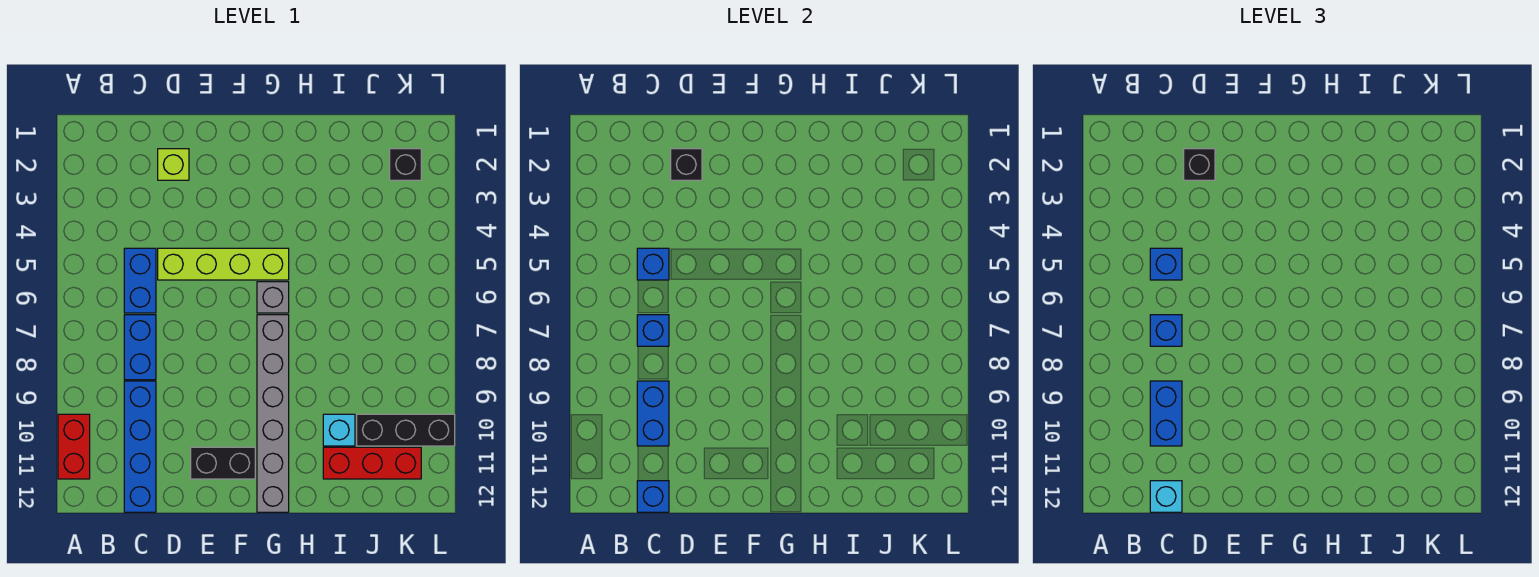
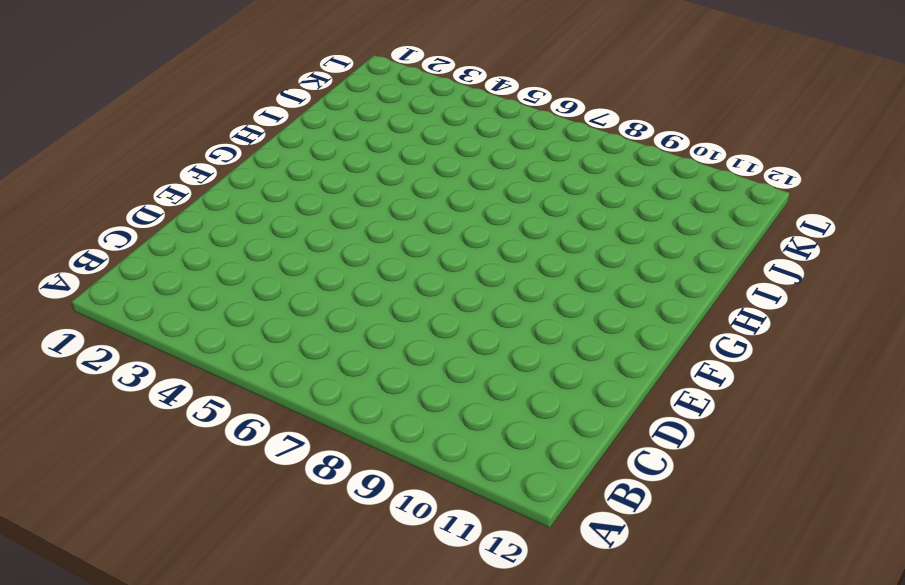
none -> red brick A10:A11 level 1
none -> blue brick C5:C6 level 1
none -> blue brick C7:C8 level 1

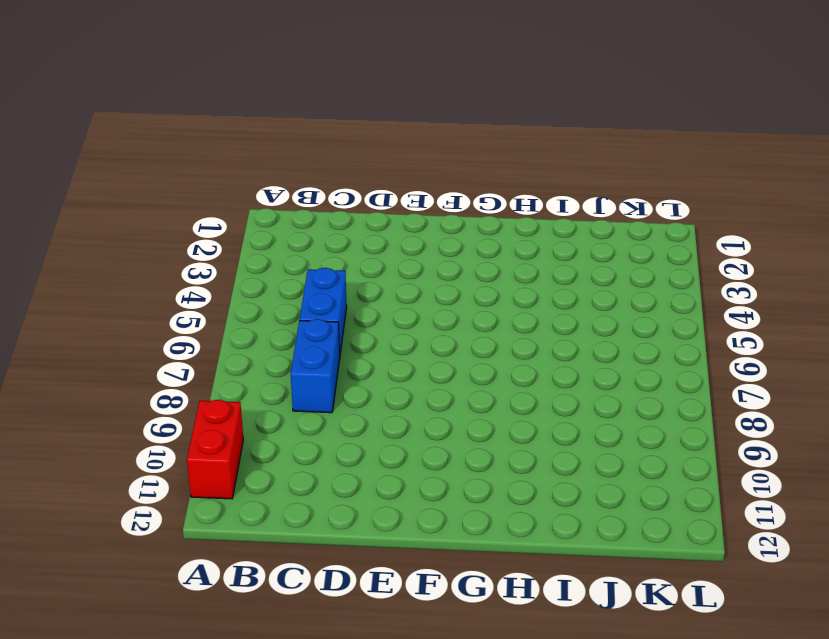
none -> blue brick C9:C12 level 1
none -> lime brick D2 level 1
none -> lime brick D5:G5 level 1

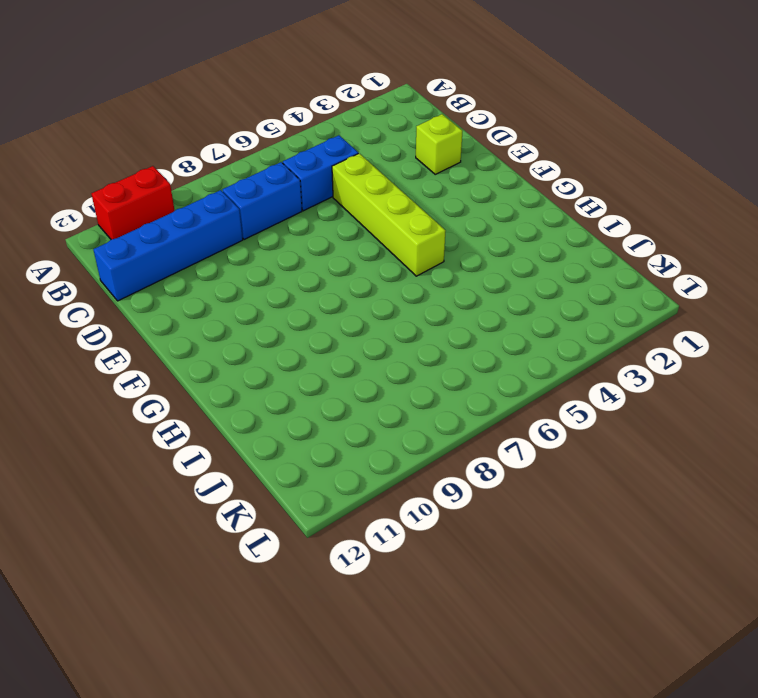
none -> black brick E11:F11 level 1
none -> grey brick G6 level 1
none -> grey brick G7:G12 level 1

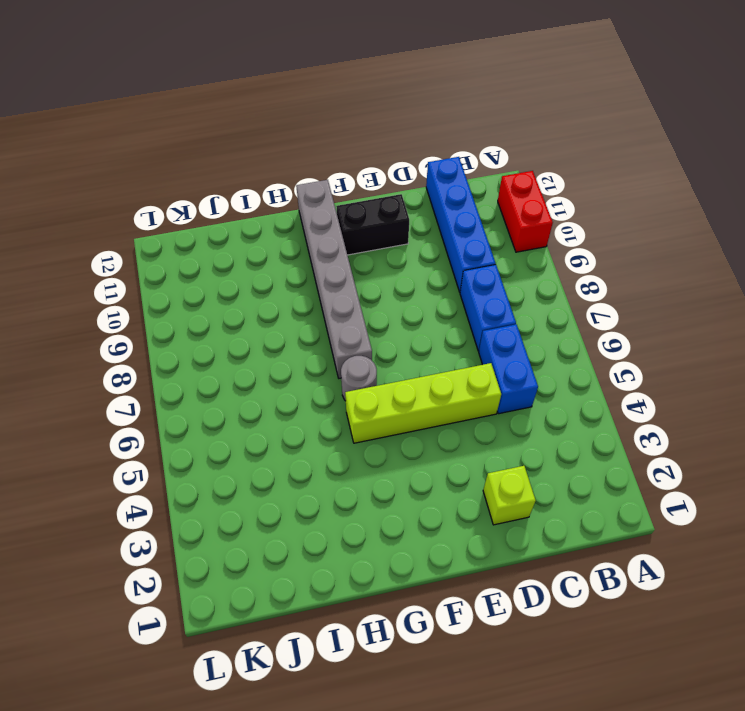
grey round brick G6 level 1 -> grey brick G6 level 1
none -> cyan brick I10 level 1
none -> red brick I11:K11 level 1
none -> black brick J10:L10 level 1

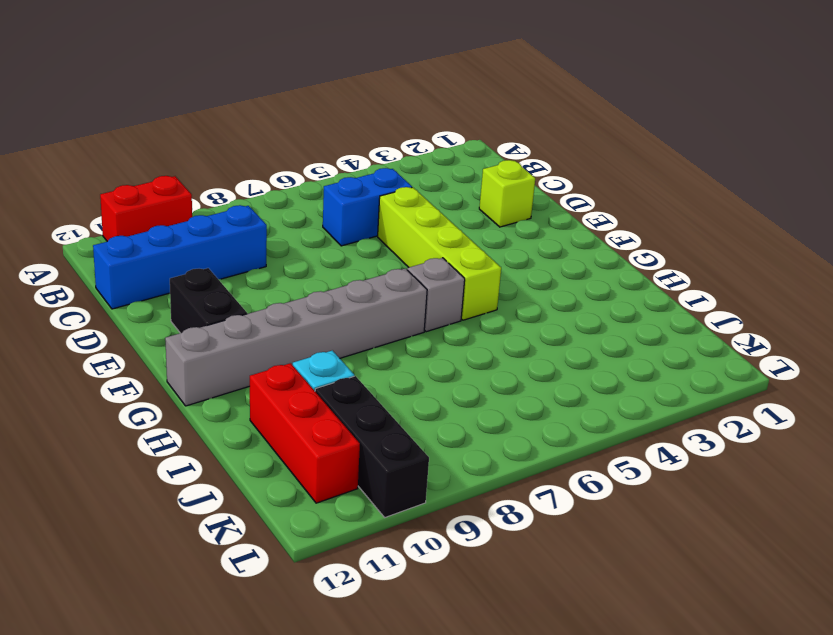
none -> blue brick C7:C8 level 1
none -> black brick K2 level 1
none -> blue brick C5 level 2

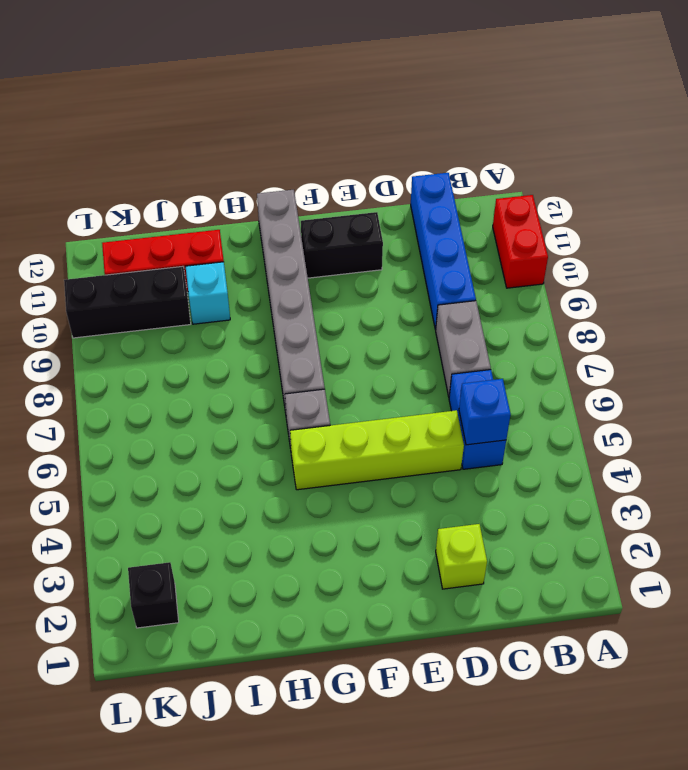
grey brick C7:C8 level 1 -> blue brick C7:C8 level 1
none -> blue brick C7 level 2
none -> blue brick C9:C10 level 2
none -> blue brick C12 level 2

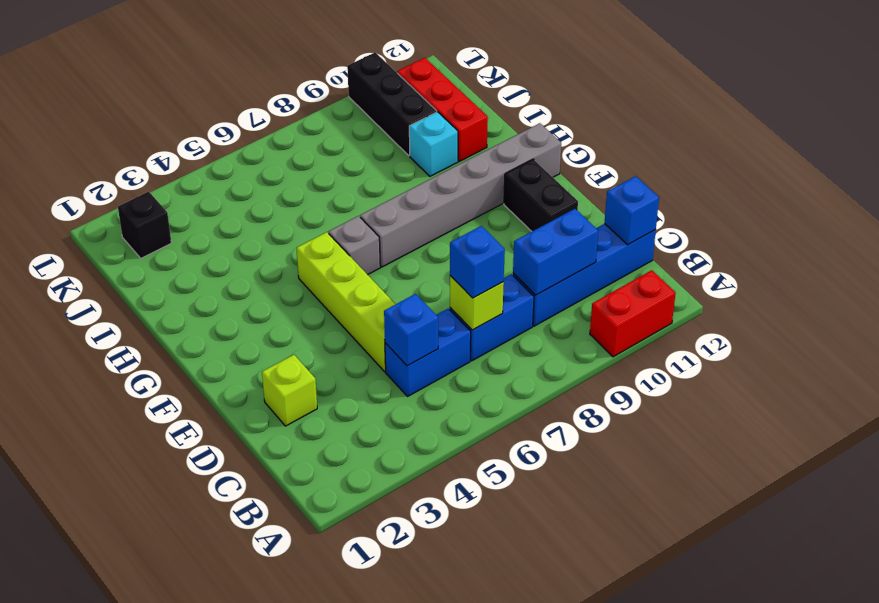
lime brick C7 level 2 -> blue brick C7 level 2
none -> black brick D2 level 2
none -> blue brick C5 level 3
none -> blue brick C9:C10 level 3

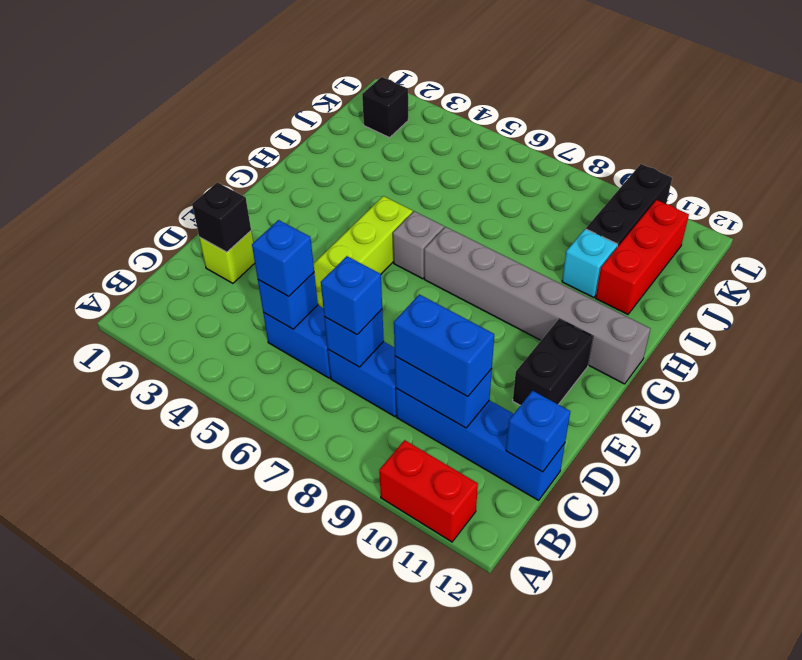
none -> cyan brick C12 level 3
none -> black brick D2 level 3

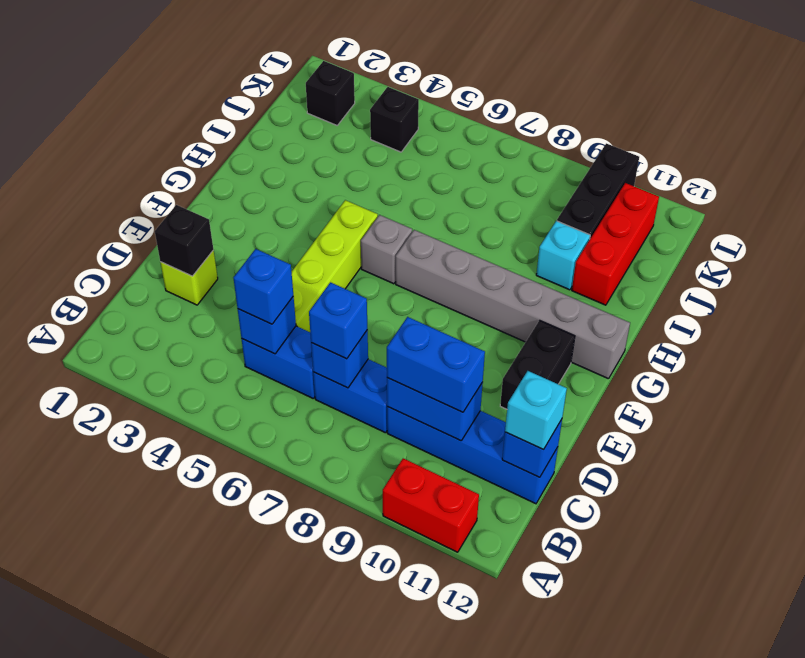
black brick K4 level 1 -> black brick D2 level 3

